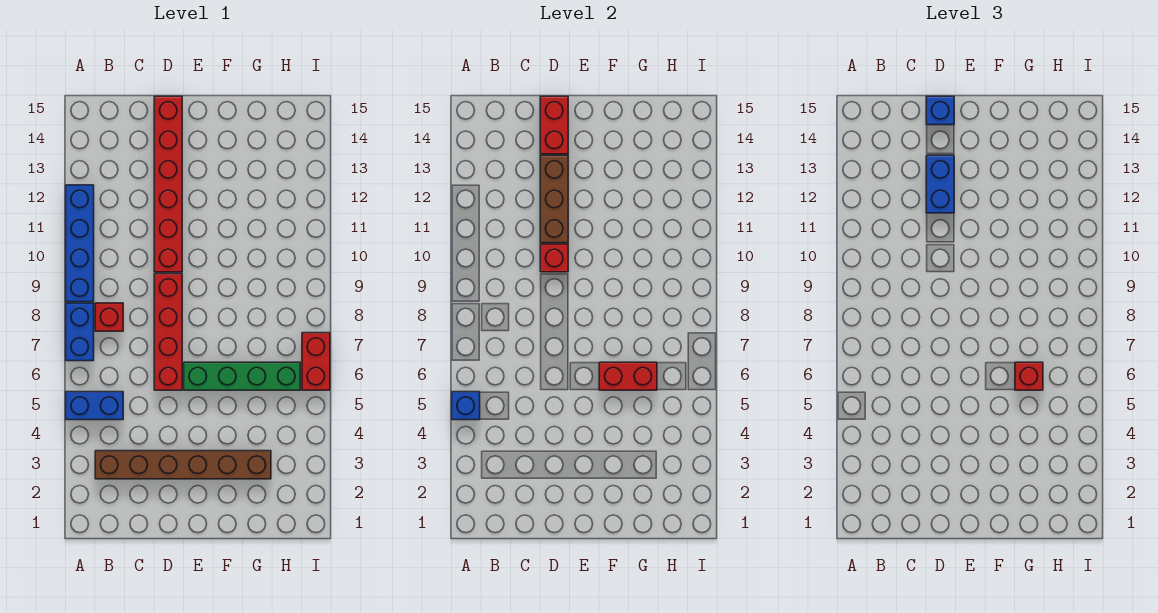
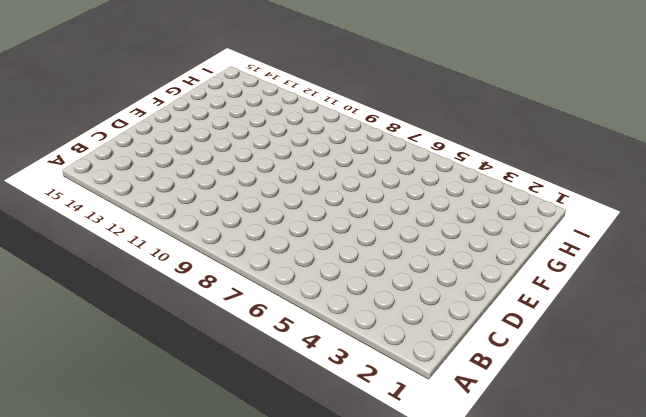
none -> blue brick A5:B5 level 1
none -> blue brick A7:A8 level 1
none -> blue brick A9:A12 level 1

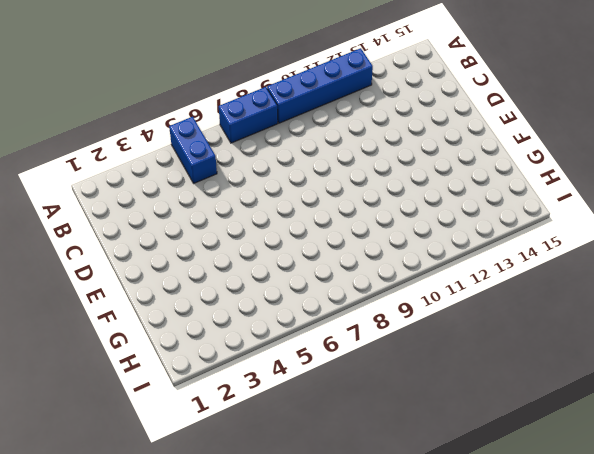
none -> brown brick B3:G3 level 1
none -> red brick B8 level 1
none -> red brick D6:D9 level 1

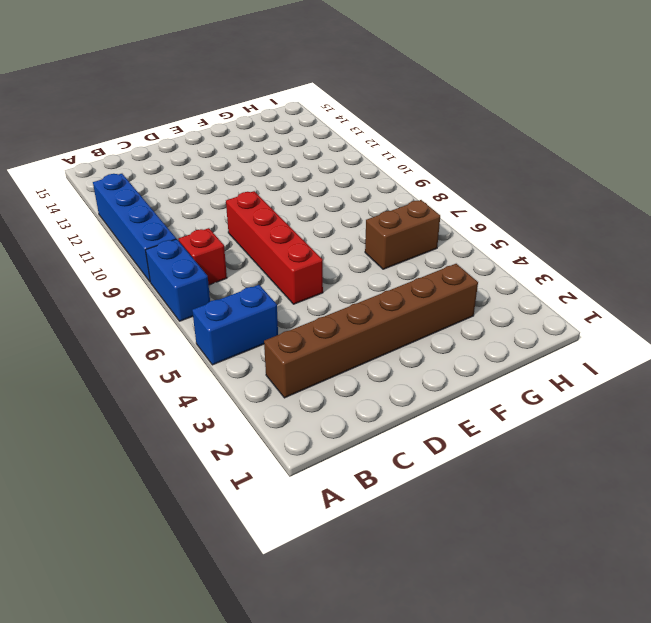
brown brick G6:H6 level 1 -> green brick E6:H6 level 1
none -> red brick D10:D15 level 1
none -> red brick I6:I7 level 1
none -> blue brick A5 level 2

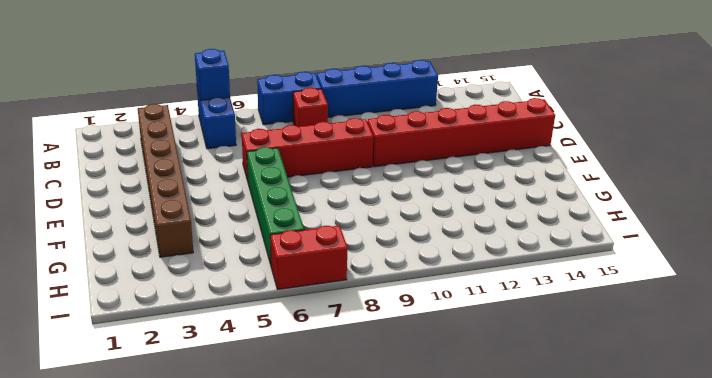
none -> red brick D10 level 2
none -> brown brick D11:D13 level 2
none -> red brick D14:D15 level 2

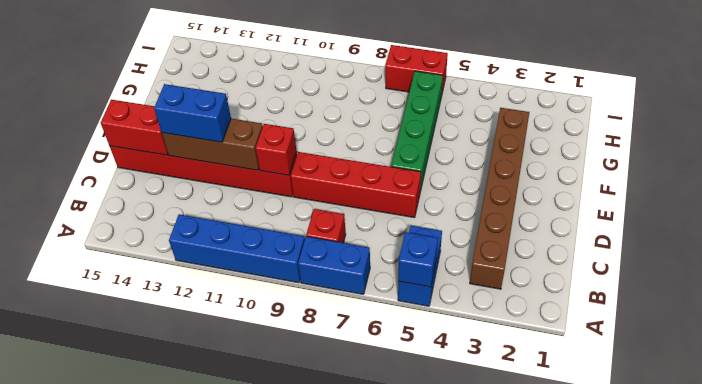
none -> red brick F6:G6 level 2
none -> blue brick D15 level 3
none -> red brick G6 level 3

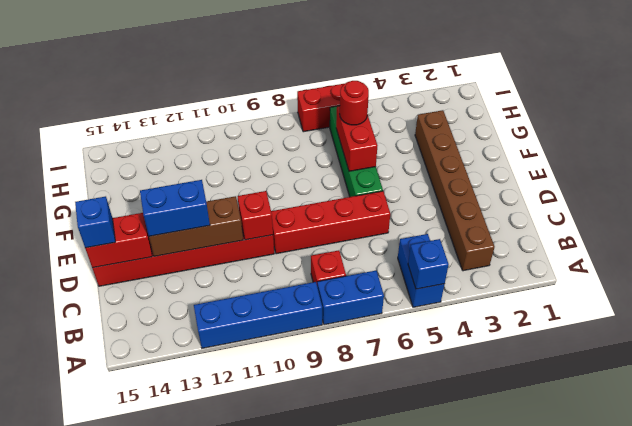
red round brick G6 level 3 -> red brick G6 level 3

